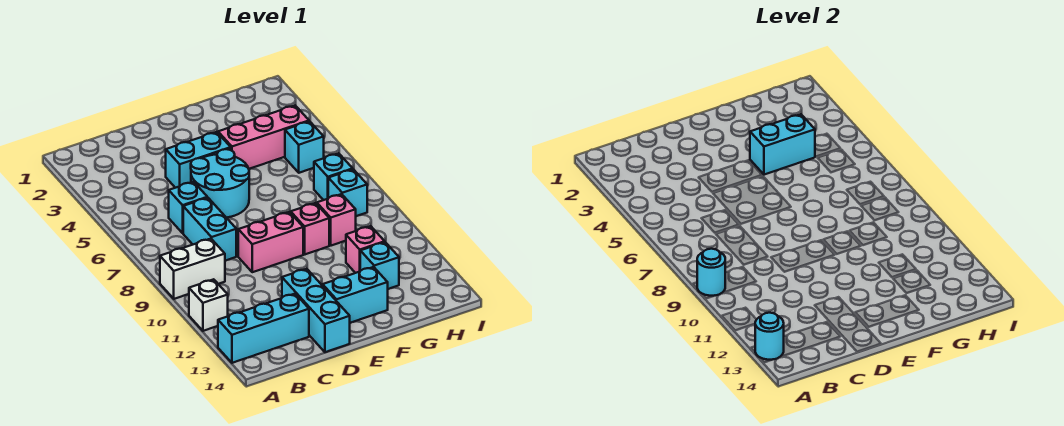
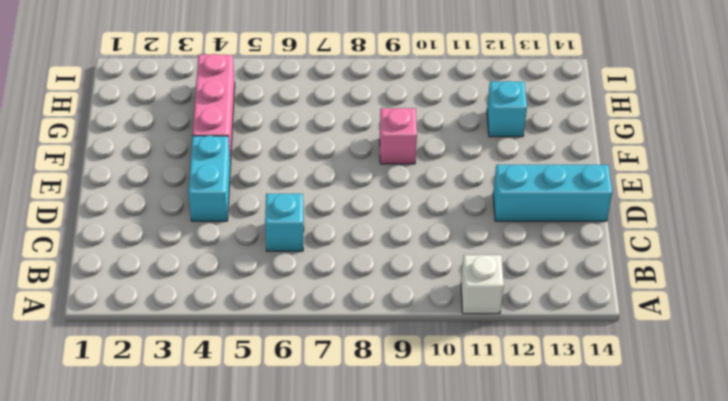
none -> white brick A9:B9 level 1
none -> cyan brick A13:C13 level 1
none -> cyan brick C7:C8 level 1

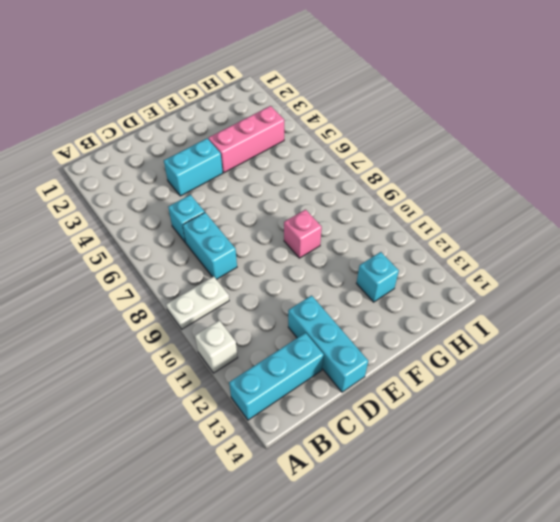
white plate A9:B9 level 1 -> white brick A9:B9 level 1
none -> cyan round brick D5:E6 level 1
none -> pink brick D9:E9 level 1
none -> cyan brick E13:F13 level 1

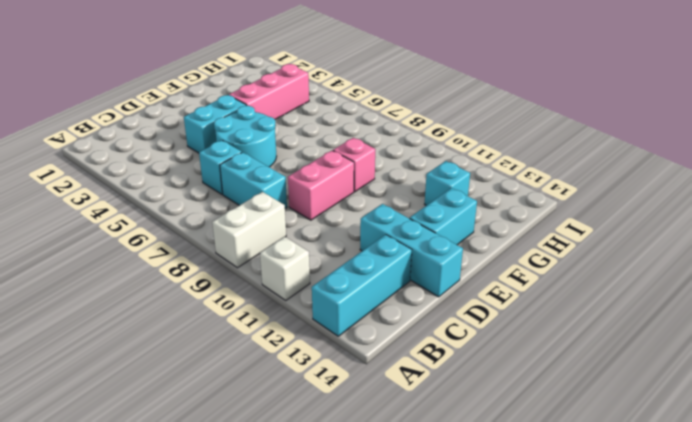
none -> pink brick G9 level 1
none -> pink brick G11 level 1
none -> cyan brick H5 level 1

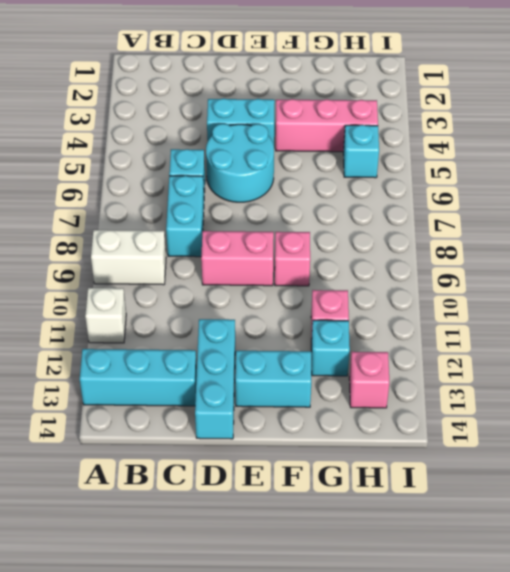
pink brick H13 level 1 -> pink brick G9 level 1
none -> cyan brick H7 level 1
none -> cyan brick H8 level 1
none -> cyan round brick A9 level 2

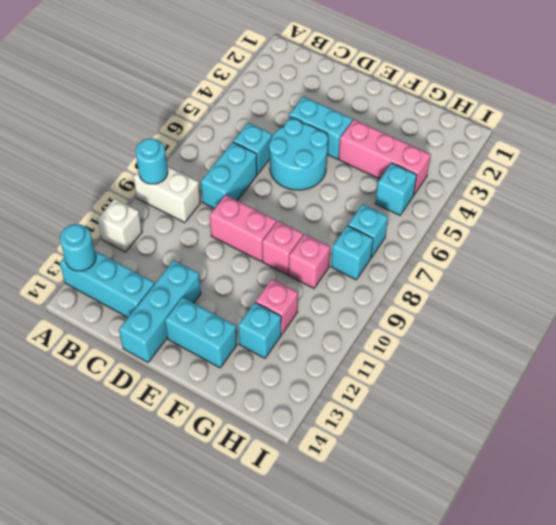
none -> cyan brick F4:G4 level 2

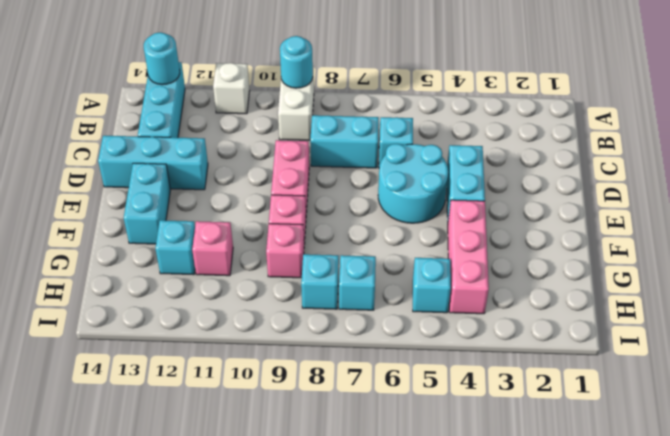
none -> cyan brick F4:G4 level 2

